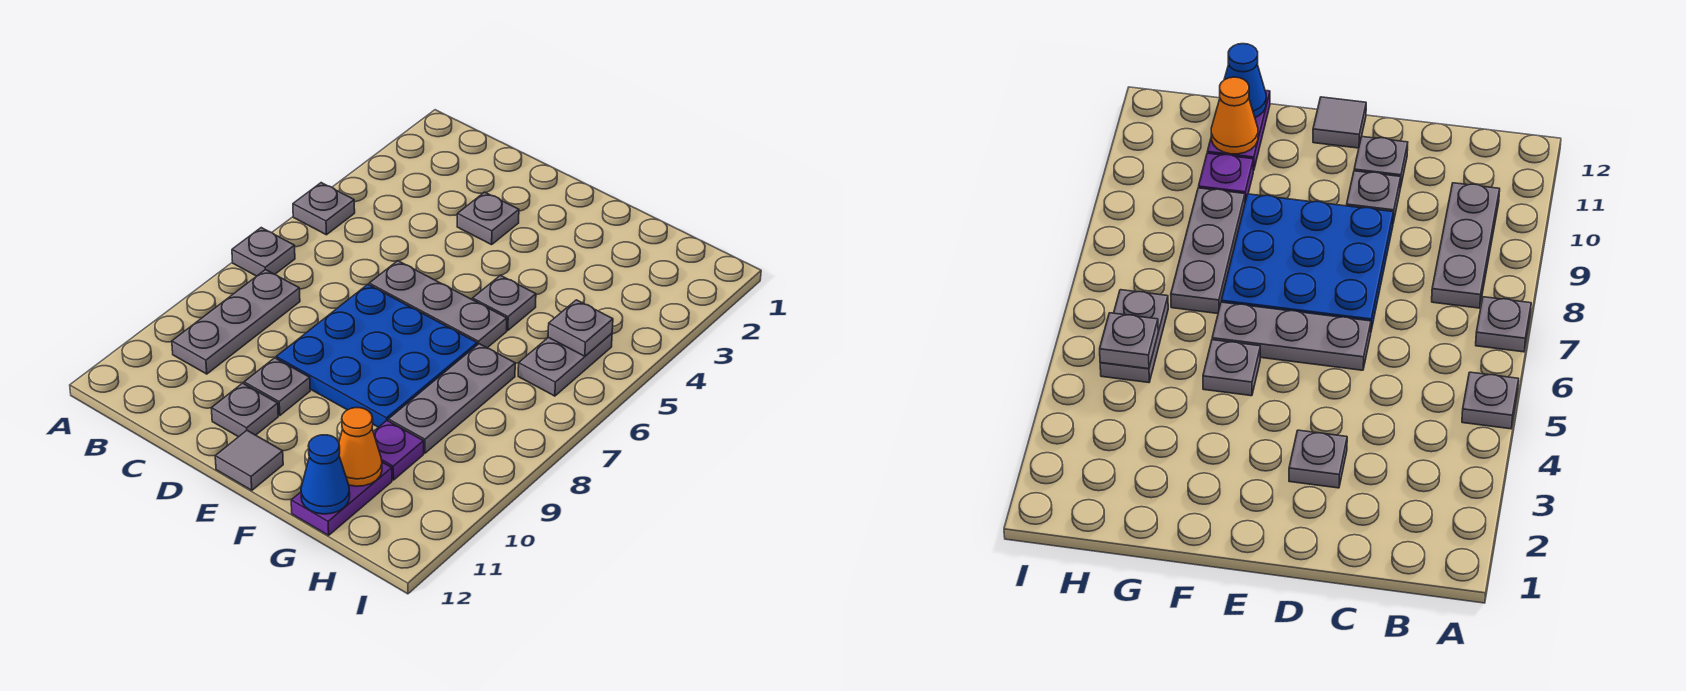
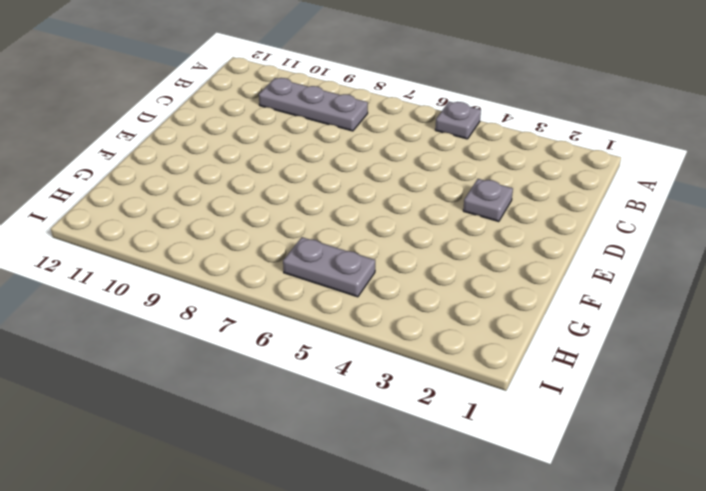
none -> grey plate A7 level 1
none -> grey plate D6:F6 level 1
none -> blue plate D7:F9 level 1

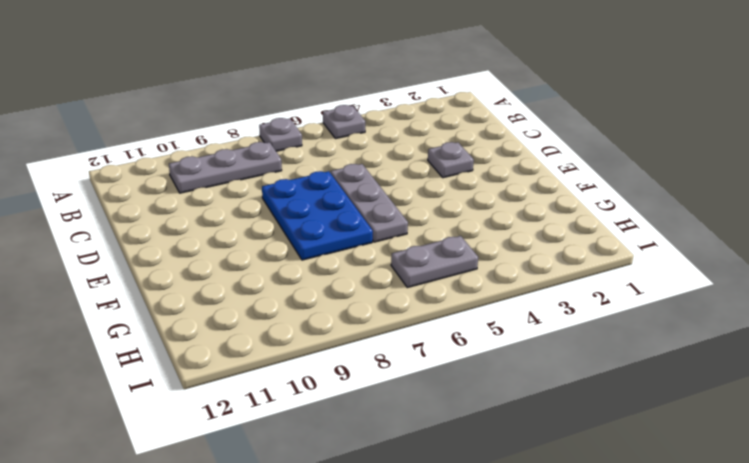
blue plate D7:F8 level 1 -> blue plate D7:F9 level 1
none -> grey plate D10 level 1
none -> grey plate D11 level 1
none -> grey tile E12 level 1

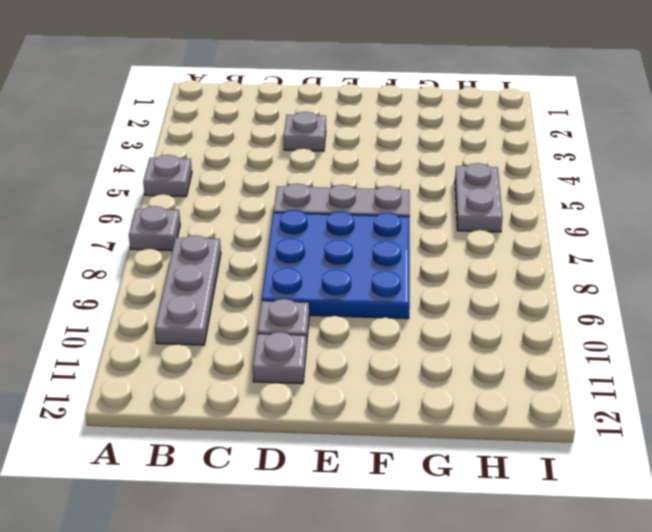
none -> grey tile E12 level 1
none -> grey plate F5 level 1
none -> grey plate G7:G9 level 1

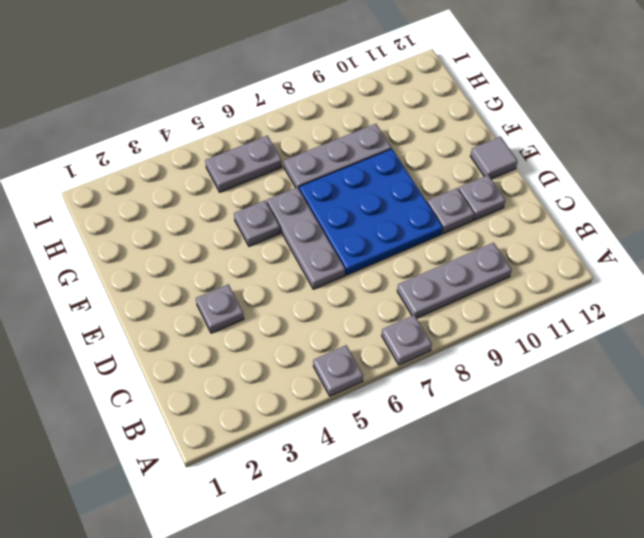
none -> purple plate G10 level 1
none -> purple plate G11:G12 level 1
none -> orange cone G11 level 2

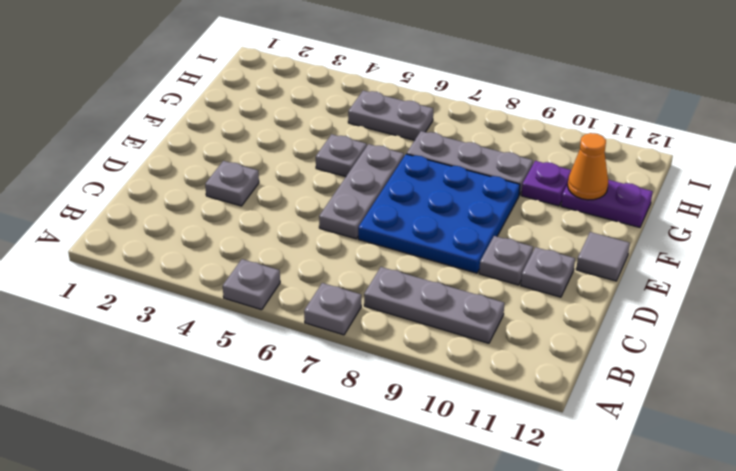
none -> blue cone G12 level 2
none -> grey plate H5 level 2

